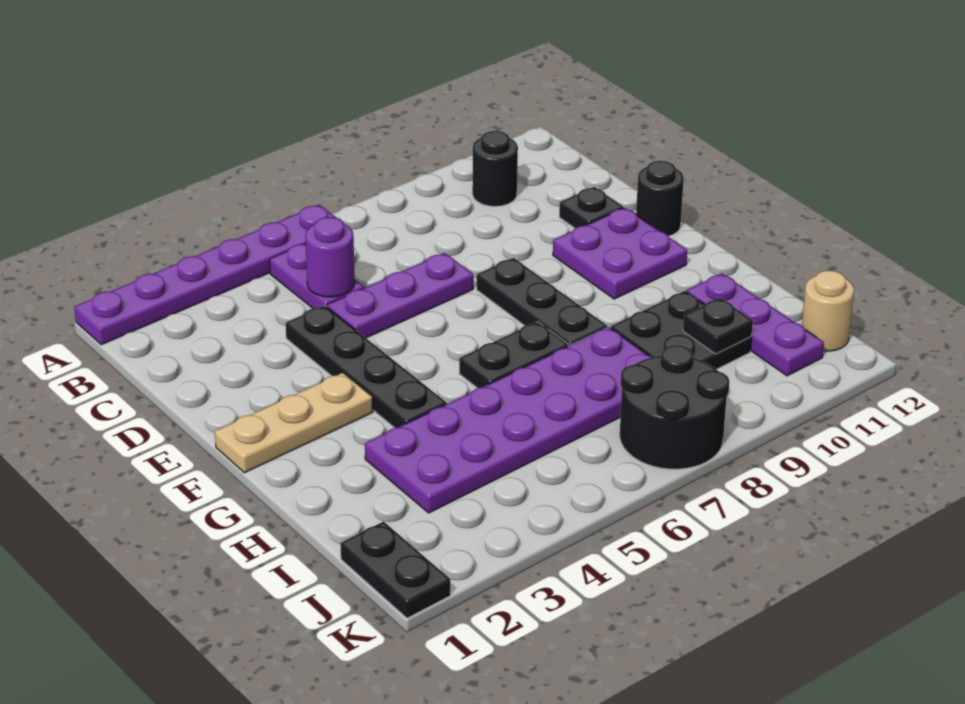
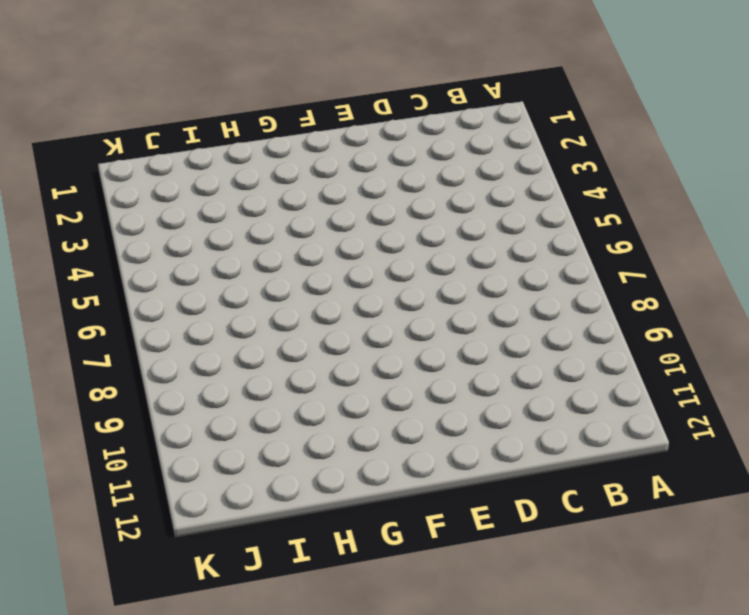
none -> purple plate A1:A6 level 1
none -> purple plate B5:C5 level 1
none -> black round brick B10 level 1

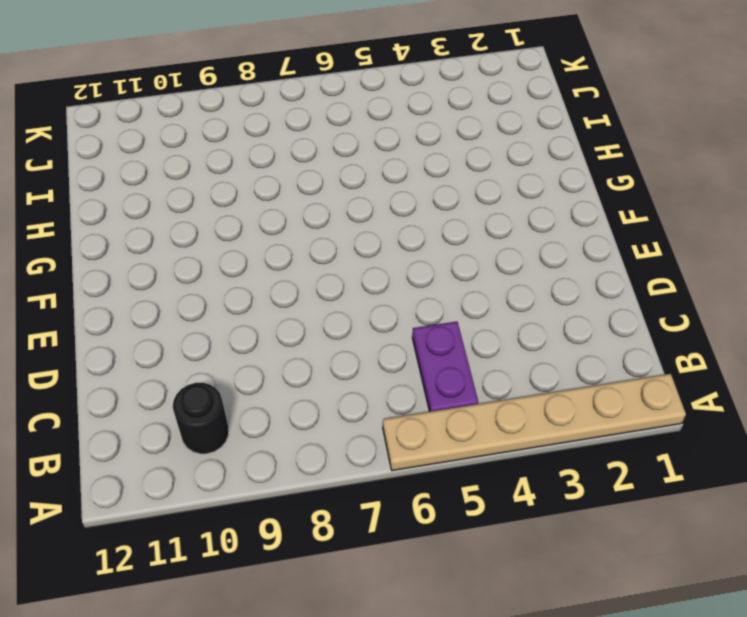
tan plate A1:A6 level 1 -> purple plate A1:A6 level 1
none -> black plate D4:G4 level 1
none -> purple plate D5:D7 level 1
none -> black plate D11 level 1

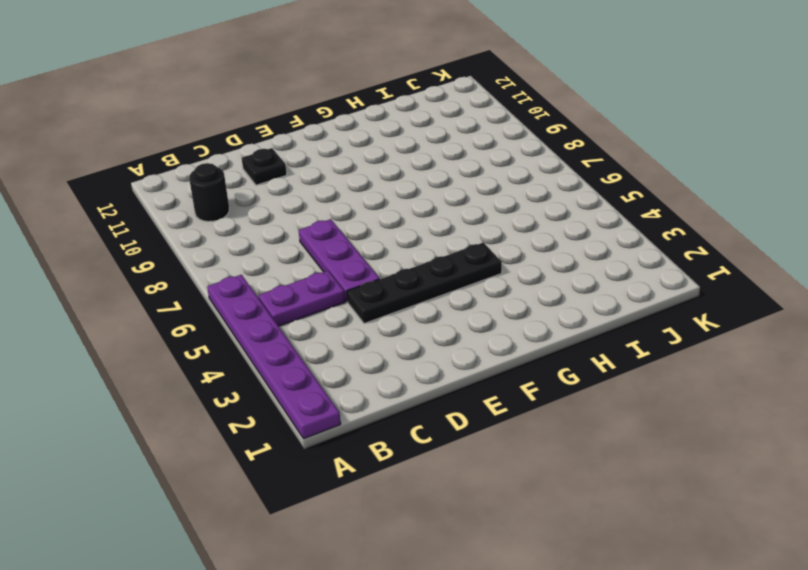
none -> black plate E8:G8 level 1
none -> purple plate E10:F11 level 1
none -> black round brick E12 level 1

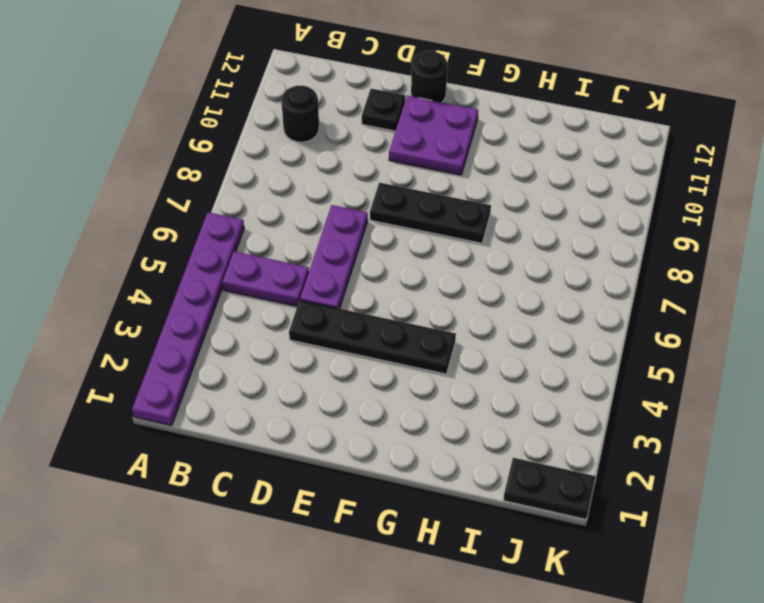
none -> tan plate F1:F3 level 1
none -> black plate G6:G7 level 1
none -> purple plate H3:I8 level 1

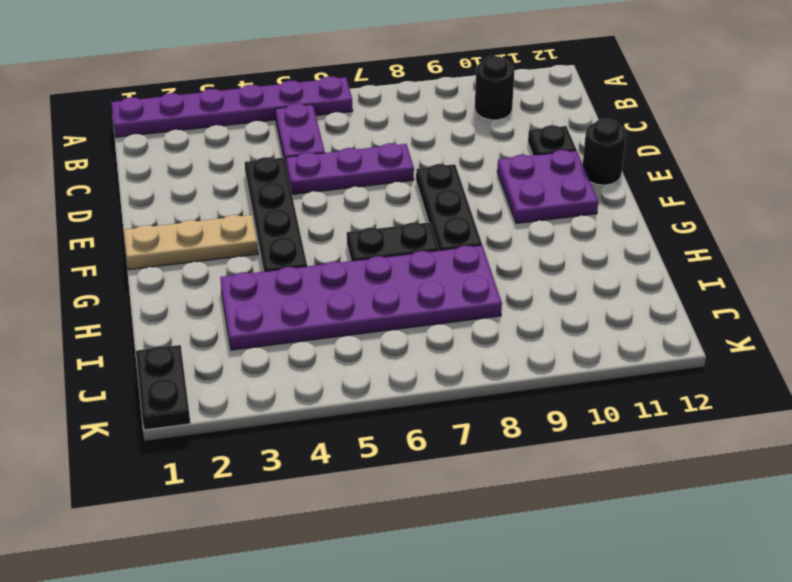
none -> black plate H9:I10 level 1
none -> purple plate H11:J11 level 1
none -> black round brick J7:K8 level 1

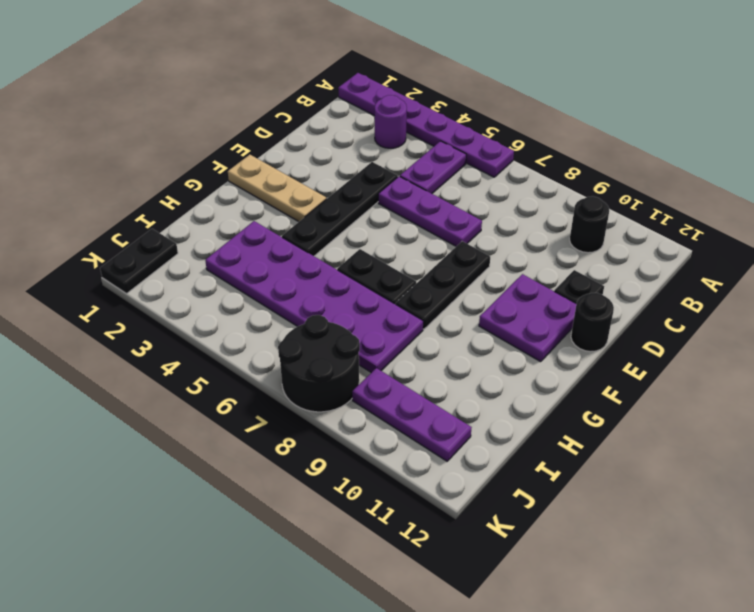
purple round brick B3 level 1 -> purple round brick C5 level 2
purple plate J9:J11 level 1 -> purple plate H11:J11 level 1
none -> black plate H9:I10 level 1
none -> tan round brick J12 level 1
none -> black plate I10 level 2

